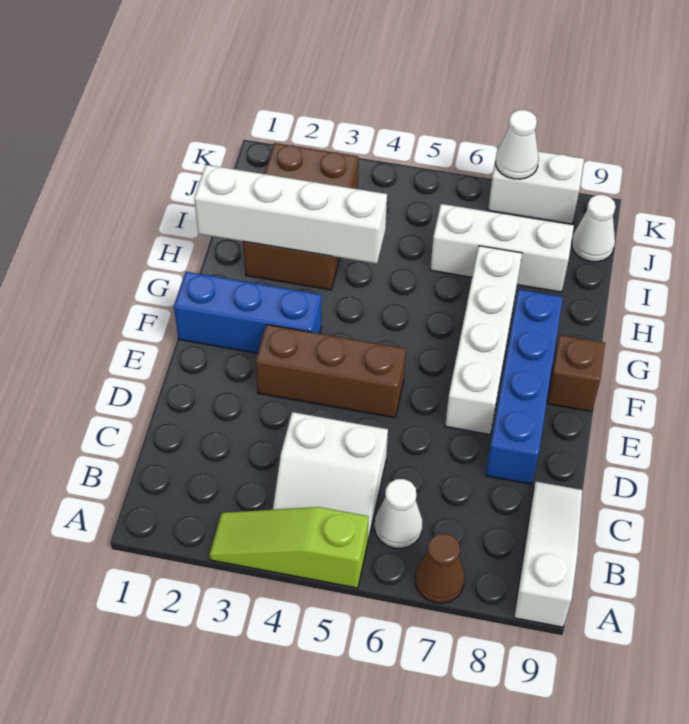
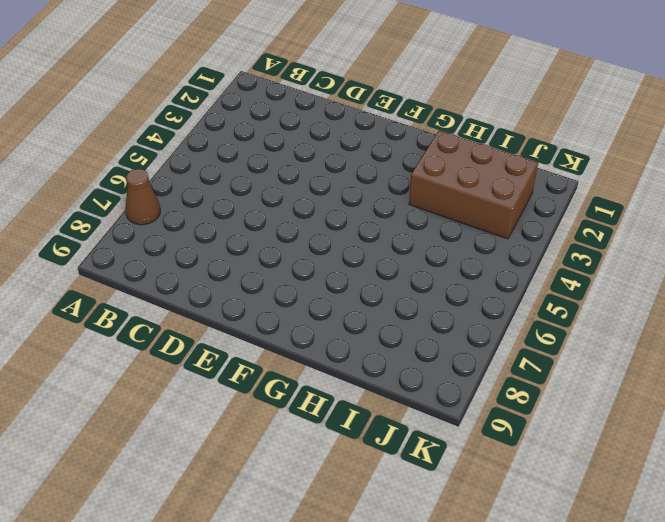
none -> lime slope A3:A5 level 1 top 5
none -> white slope A9:C9 level 1 top A
none -> white slope B4:C5 level 1 top C

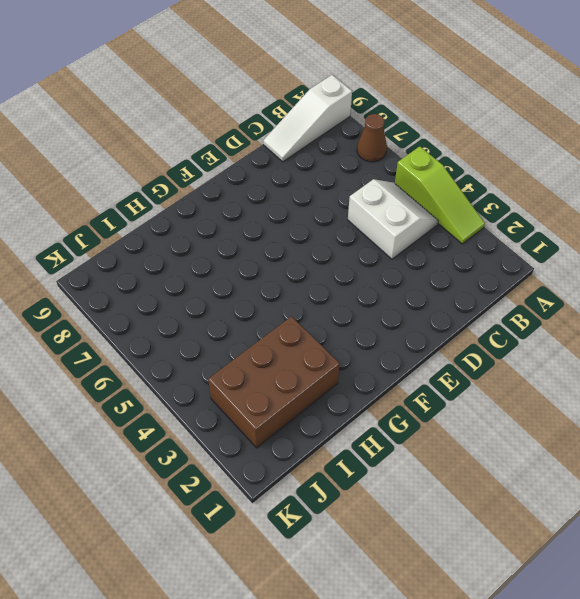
none -> white cone B6 level 1
none -> blue brick D8:G8 level 1
none -> brown brick E3:E5 level 1

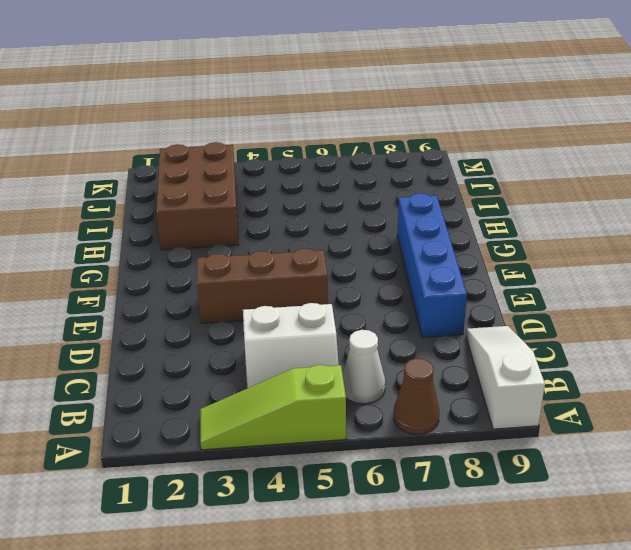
none -> white brick E7:H7 level 1
none -> blue brick F1:F3 level 1
none -> brown brick F9 level 1

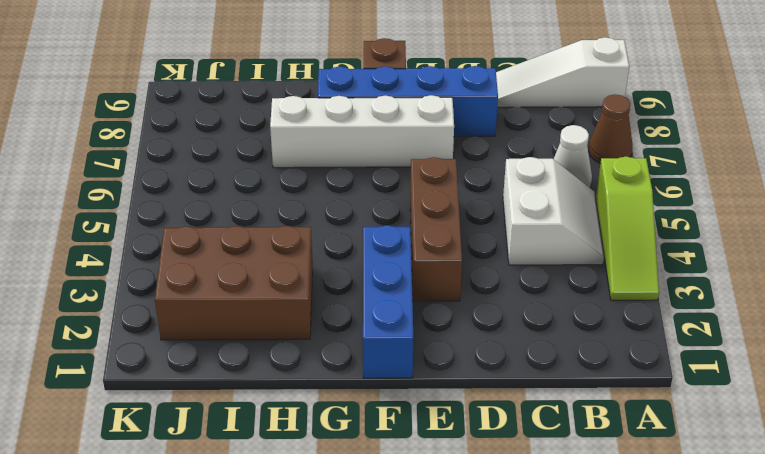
none -> white brick I6:I8 level 1
none -> white cone J9 level 1
none -> white brick K7:K8 level 1

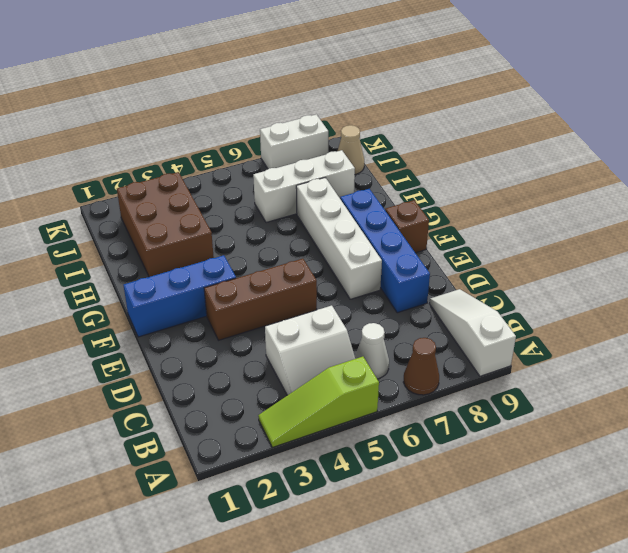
tan cone J9 level 1 -> white cone J9 level 1
none -> white brick H1:H4 level 2
none -> white cone K7 level 2

